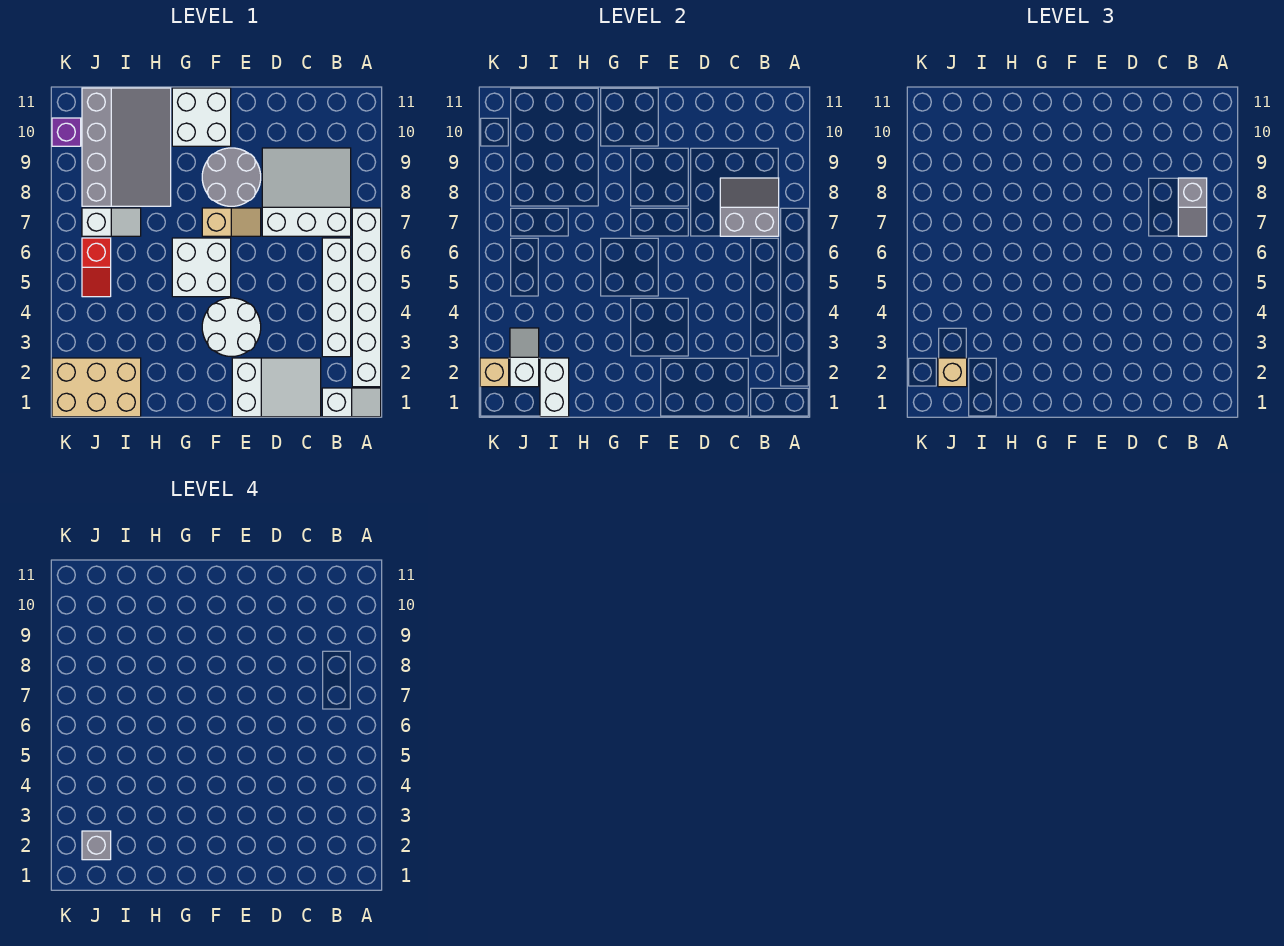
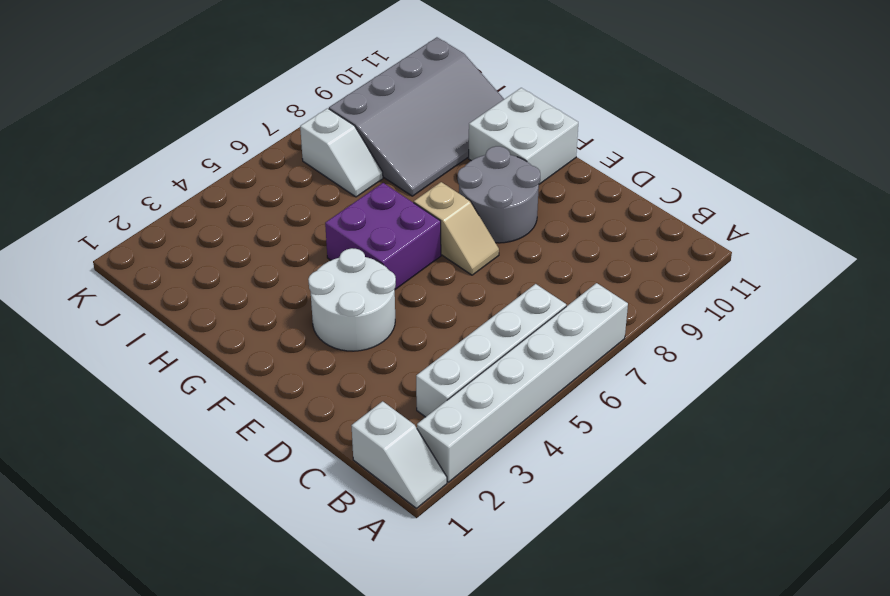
purple brick F5:G6 level 1 -> white brick F5:G6 level 1
none -> white slope B7:D9 level 1 top 7
none -> white slope C1:E2 level 1 top E
none -> tan brick I1:K2 level 1

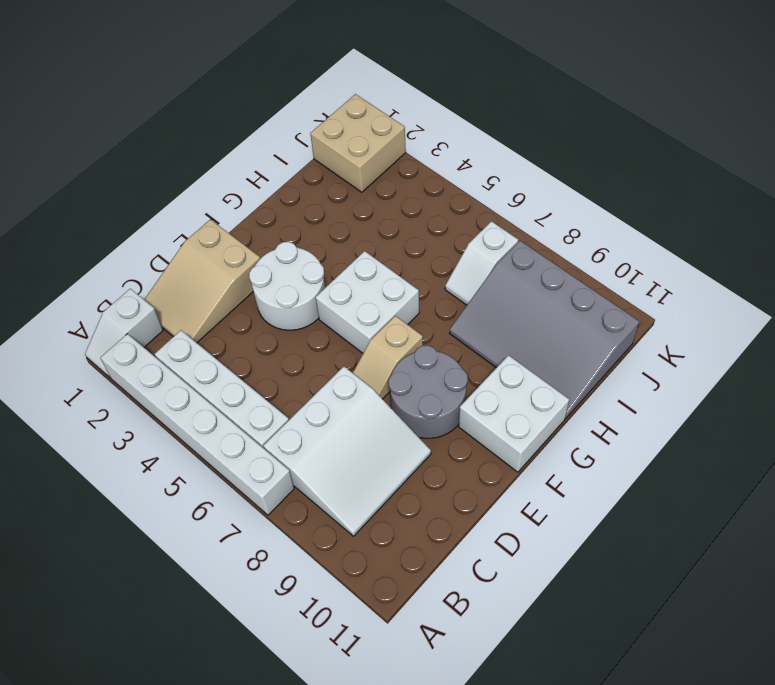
tan slope C1:E2 level 1 top E -> white slope C1:E2 level 1 top E
tan brick J1:K2 level 1 -> tan brick I1:K2 level 1
none -> red slope J5:J6 level 1 top 6
none -> purple brick K10 level 1
none -> grey slope B7:C8 level 2 top 7

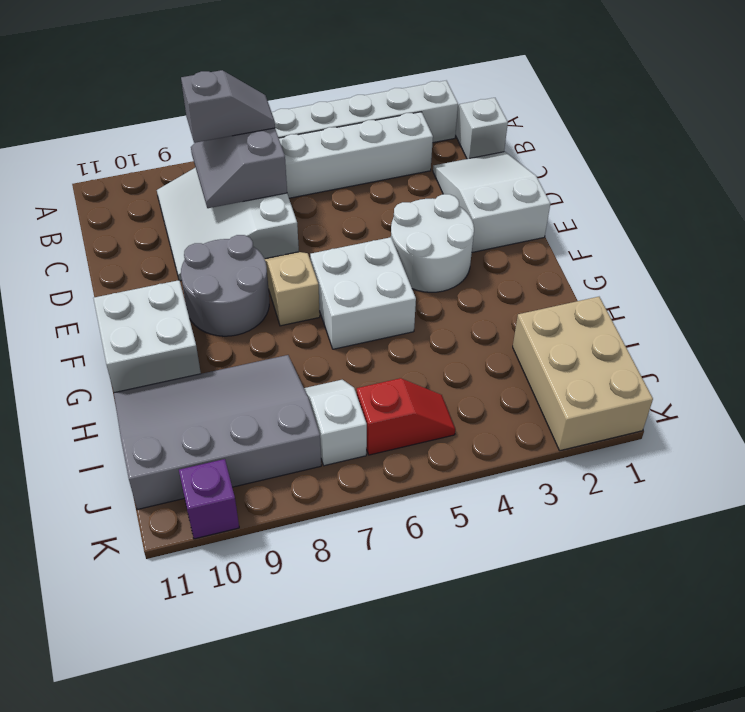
none -> white brick I1:I2 level 2
none -> white slope J2:J3 level 2 top 2
none -> tan brick K2 level 2

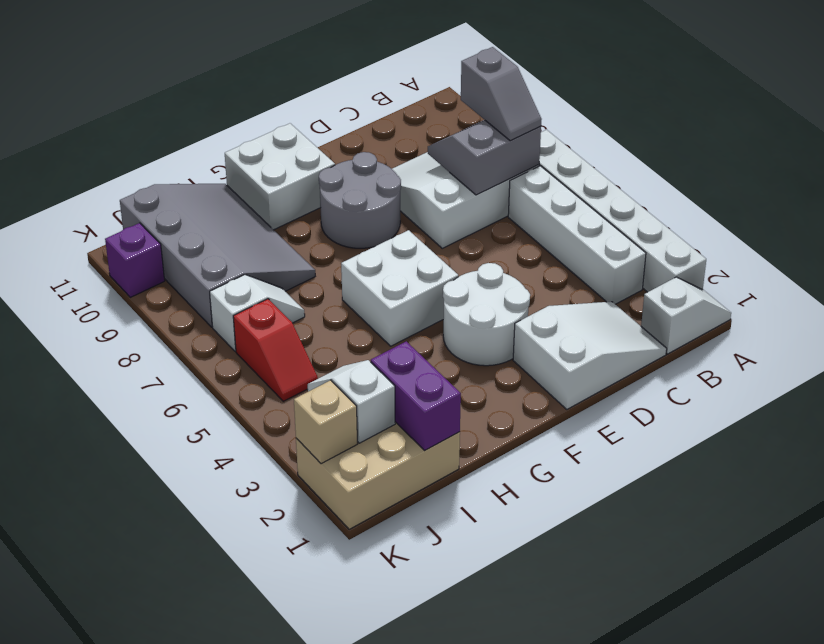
purple brick I1:I2 level 2 -> white brick I1:I2 level 2
none -> tan slope E7:F7 level 1 top F
none -> tan brick J2 level 3
none -> grey brick J2 level 4

